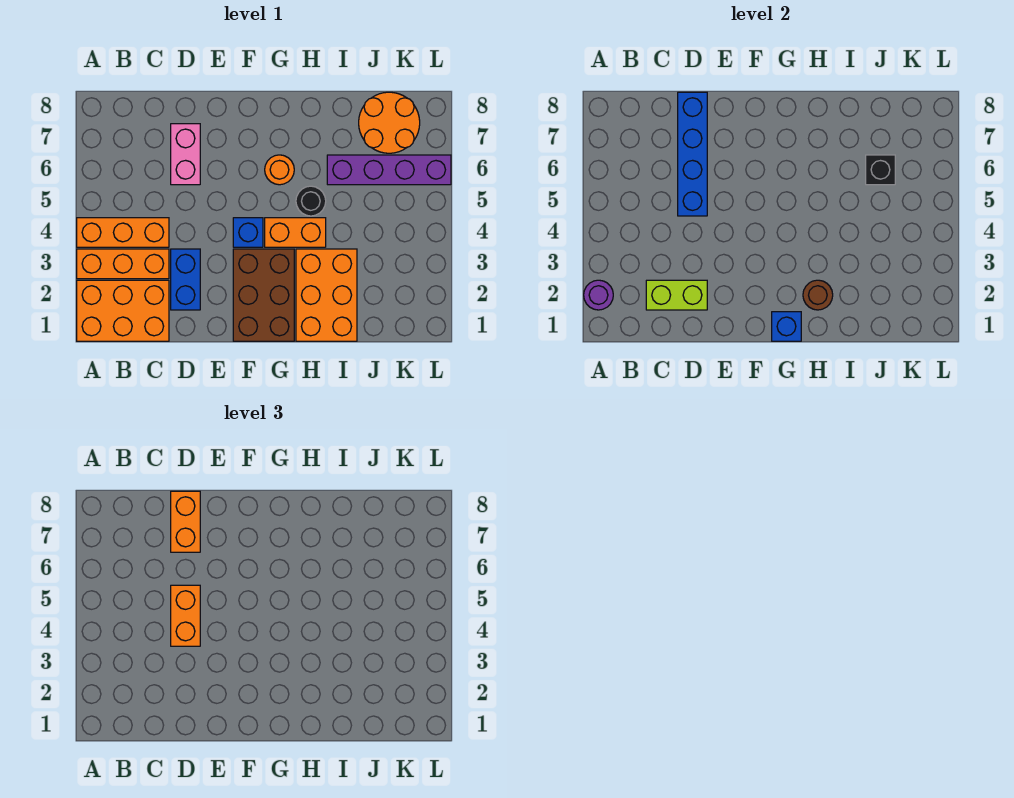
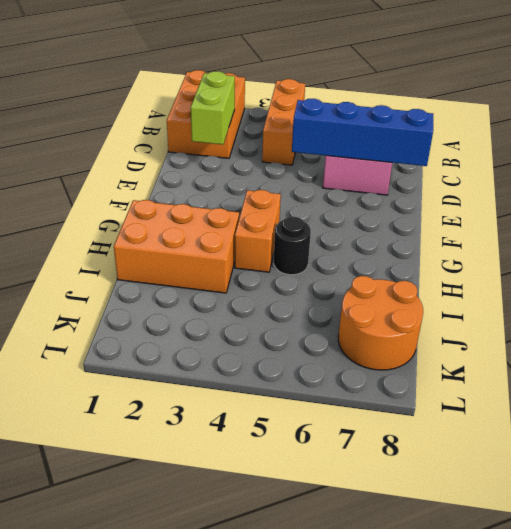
none -> orange brick A3:C3 level 1
none -> blue brick D2:D3 level 1
none -> brown brick F1:G3 level 1

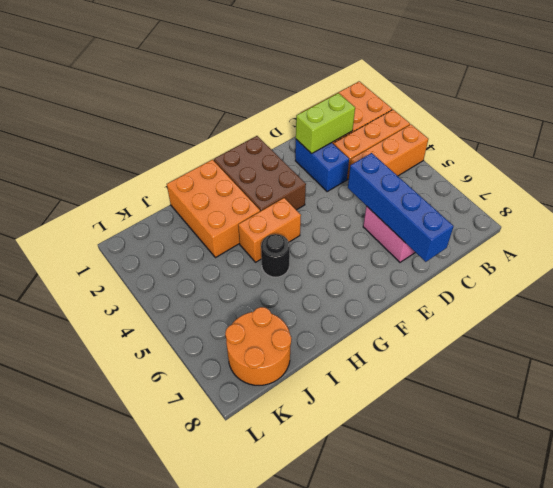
none -> blue brick F4 level 1
none -> orange round brick G6 level 1
none -> purple brick I6:L6 level 1

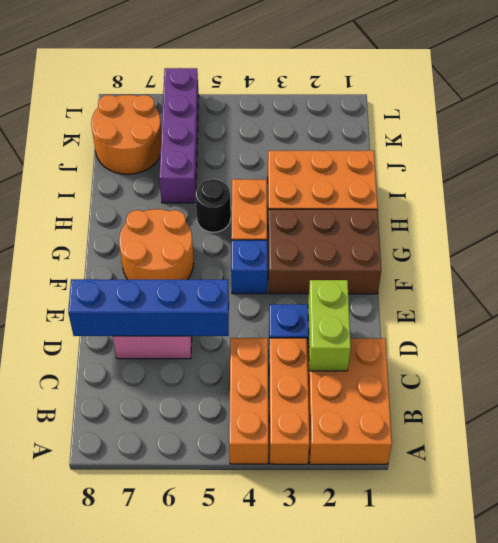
orange round brick F6:G7 level 1 -> orange round brick G6 level 1
none -> purple round brick A2 level 2
none -> blue brick G1 level 2
none -> brown round brick H2 level 2

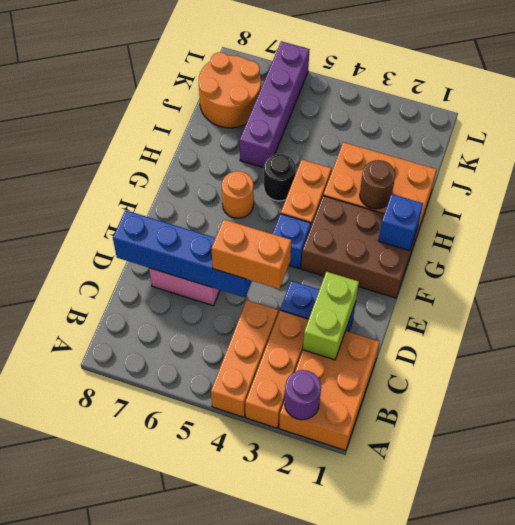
none -> black brick J6 level 2
none -> orange brick D7:D8 level 3

